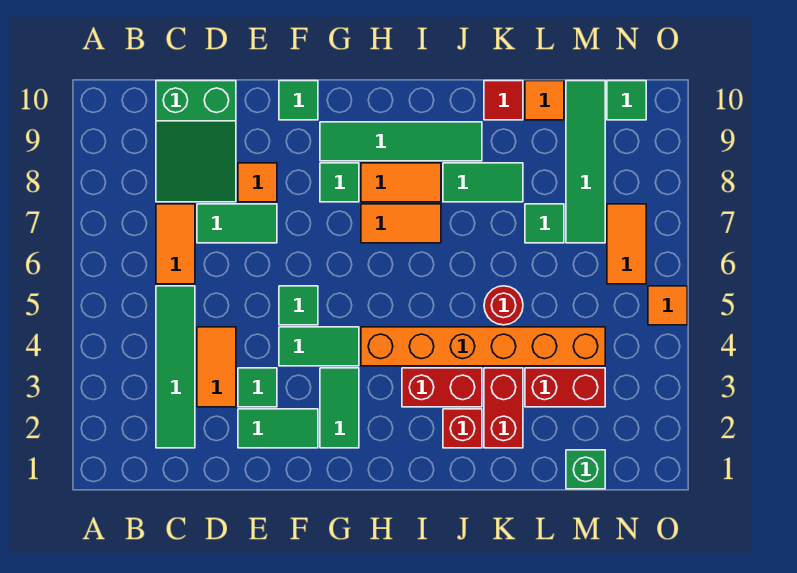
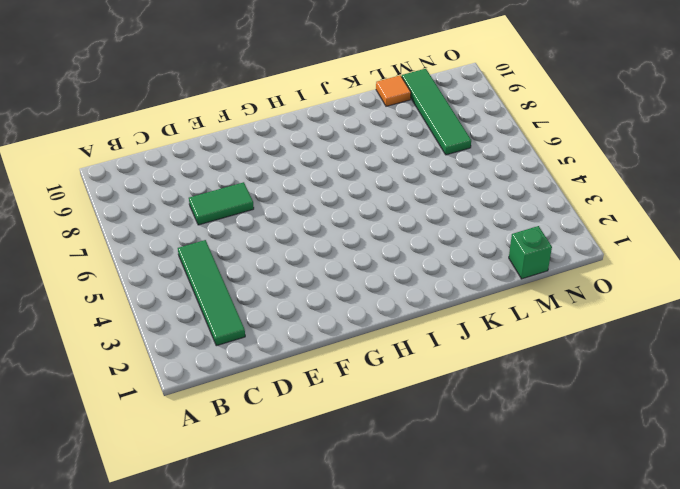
none -> orange tile C6:C7 level 1
none -> green slope C8:D10 level 1 top 10
none -> orange tile D3:D4 level 1
none -> green tile E2:F2 level 1

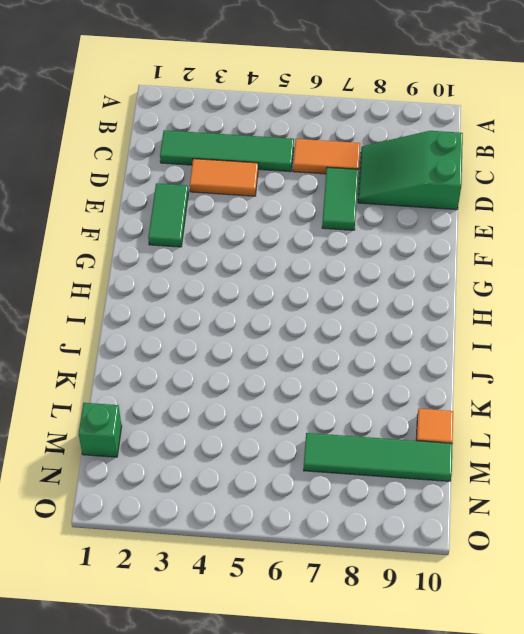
none -> green tile E3 level 1
none -> orange tile E8 level 1
none -> green tile F4:G4 level 1
none -> green tile F5 level 1

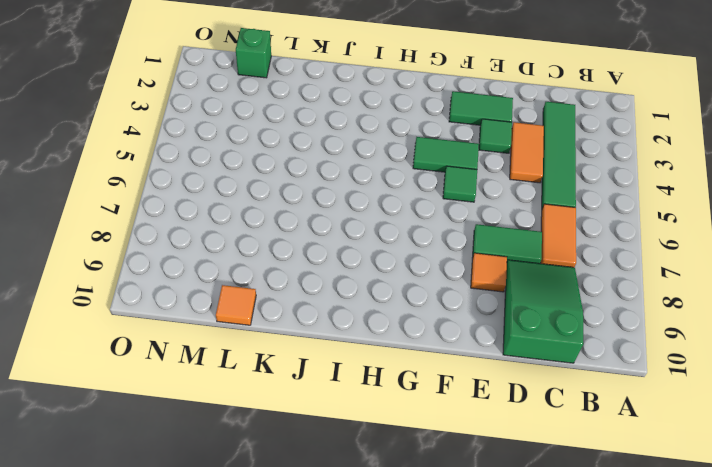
none -> green tile F10 level 1
none -> green tile G2:G3 level 1
none -> green tile G8 level 1
none -> green tile G9:J9 level 1

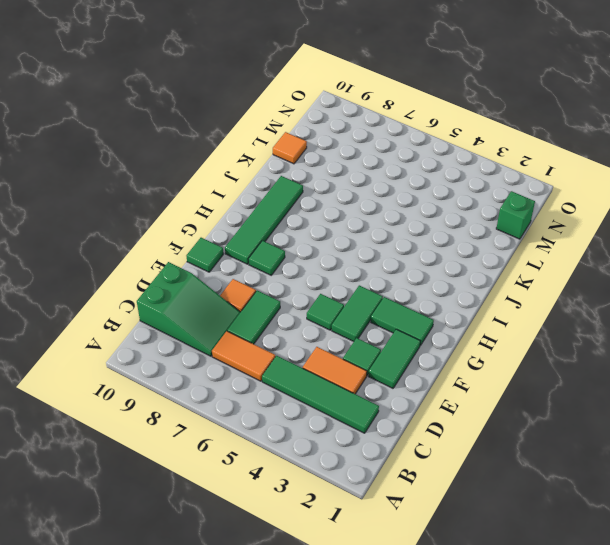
none -> orange brick H4:M4 level 1
none -> orange tile H7:I7 level 1
none -> orange tile H8:I8 level 1
none -> red brick I3:J3 level 1

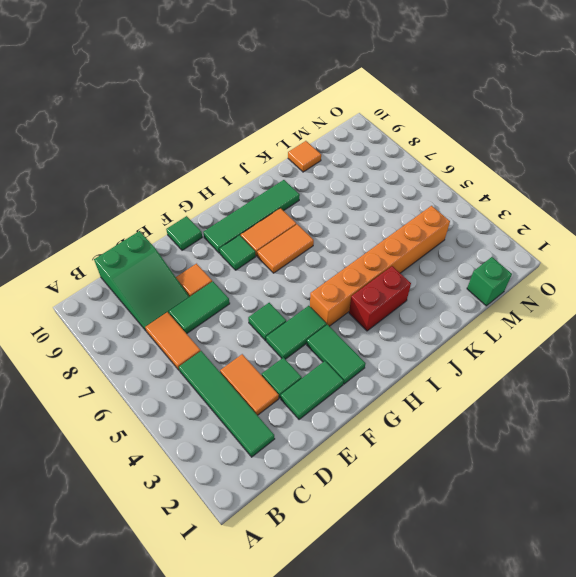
none -> red brick J2 level 1
none -> green tile J8:K8 level 1
none -> red brick K2:K3 level 1
none -> red round brick K5 level 1

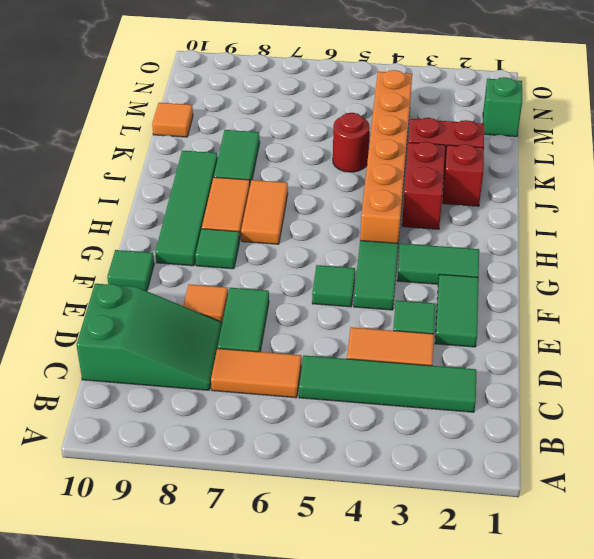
none -> red tile K10 level 1
none -> red brick L3:M3 level 1
none -> green tile L7 level 1
none -> green tile M7:M10 level 1

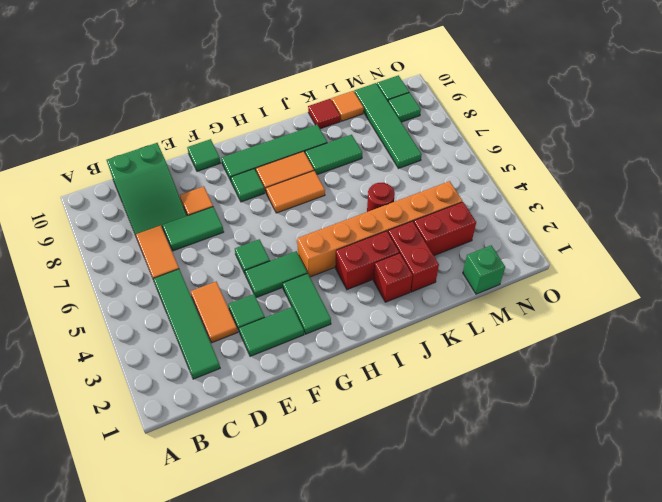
green tile N9 level 1 -> green tile L7 level 1
none -> orange tile N6:N7 level 1
none -> orange tile O5 level 1

